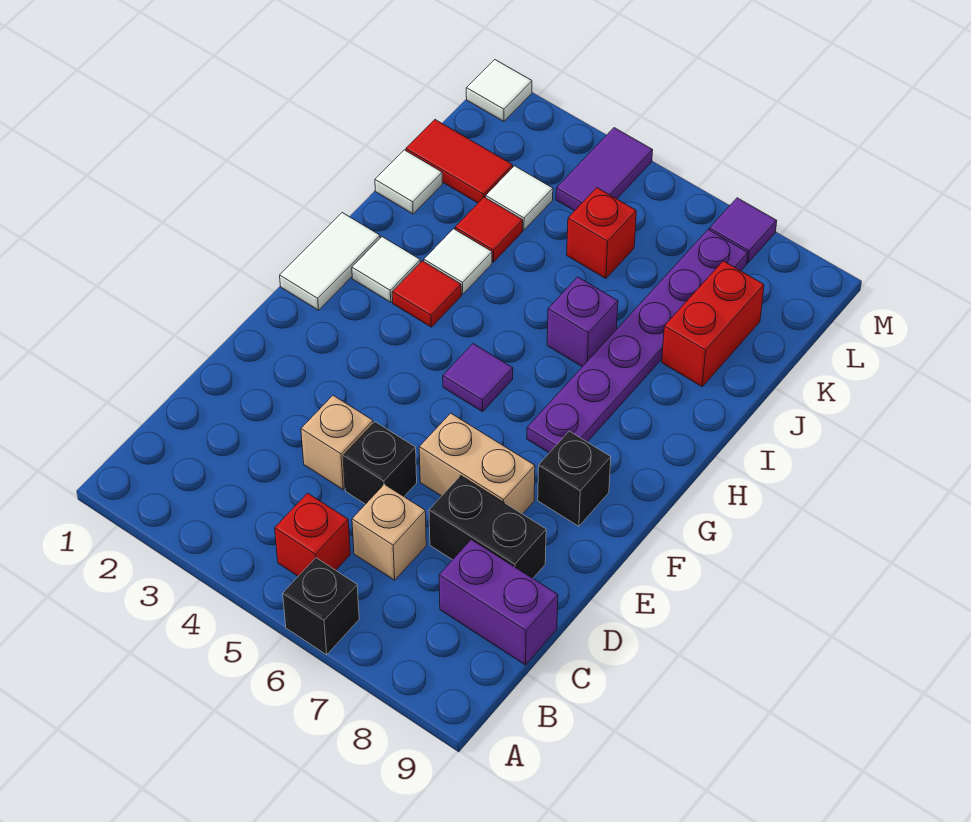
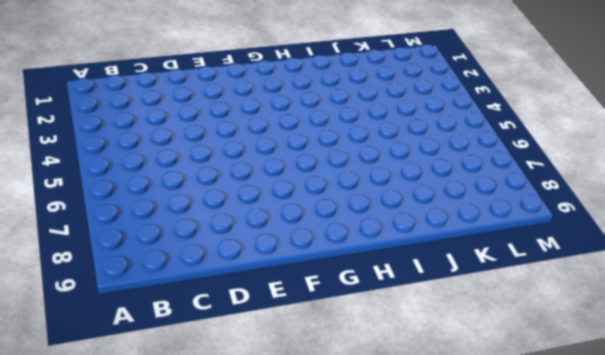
none -> black brick A6 level 1
none -> red brick B5 level 1
none -> tan brick C6 level 1

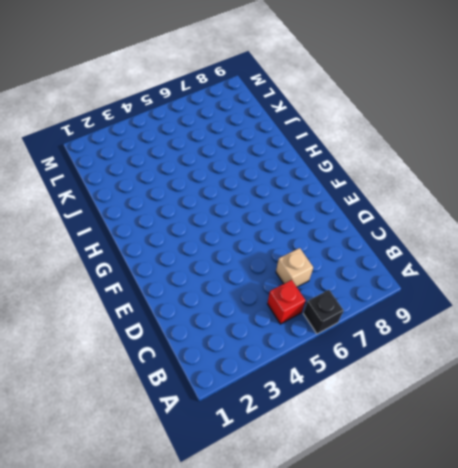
none -> purple brick C8:C9 level 1
none -> tan brick D4 level 1
none -> black brick D5 level 1

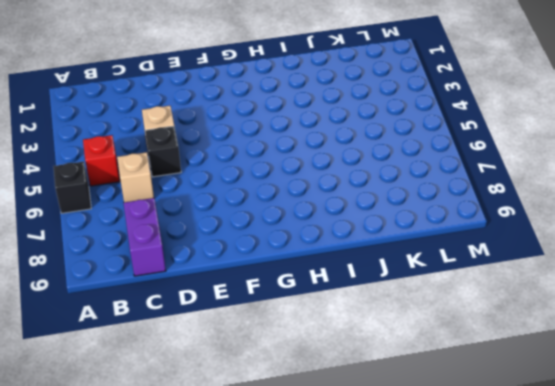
none -> black brick D7:D8 level 1
none -> tan brick E6:E7 level 1
none -> black brick F8 level 1

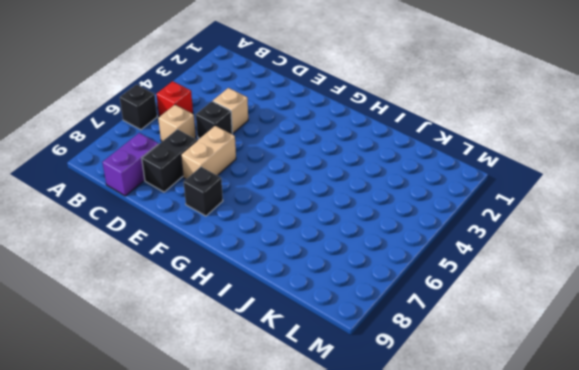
none -> white tile G1:H1 level 1
none -> purple tile G5 level 1
none -> purple plate G7:L7 level 1

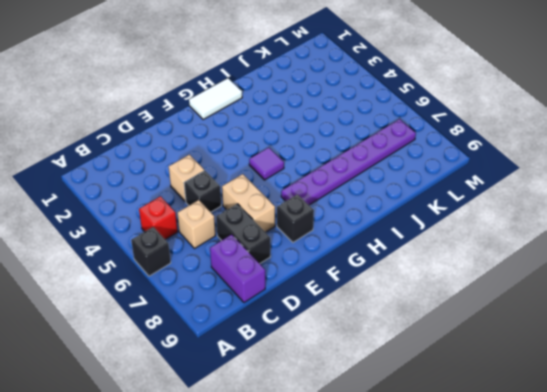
none -> white tile H2 level 1
none -> red tile H3 level 1
none -> white tile I3 level 1

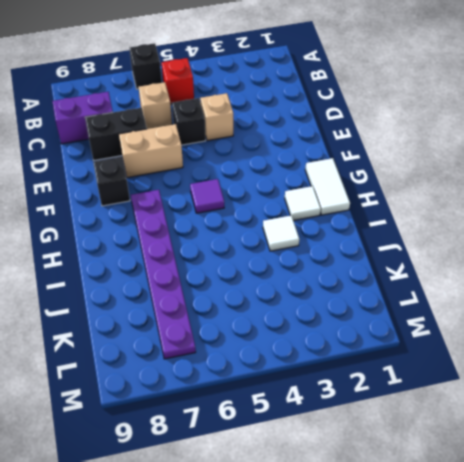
none -> red tile H3 level 1
none -> purple brick I6 level 1
none -> white tile J1 level 1

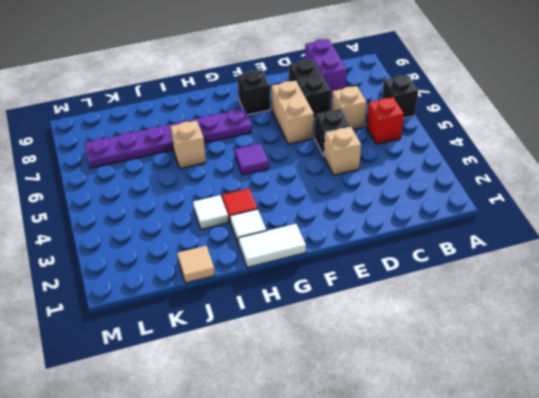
tan brick I6 level 1 -> purple brick I6 level 1
tan tile J1 level 1 -> white tile J1 level 1
none -> red tile J3 level 1
none -> red brick J8:K8 level 1
none -> red tile K1:K2 level 1

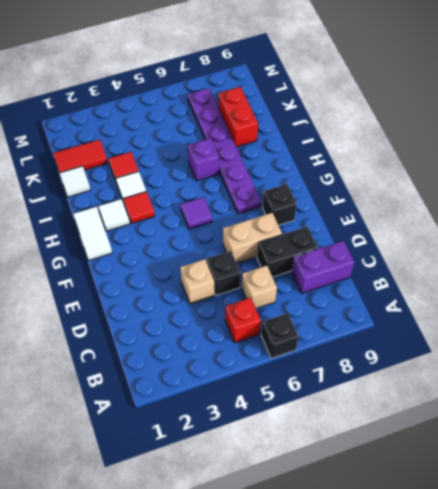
none -> white tile K3 level 1
none -> red brick K5 level 1
none -> purple tile L4:M4 level 1

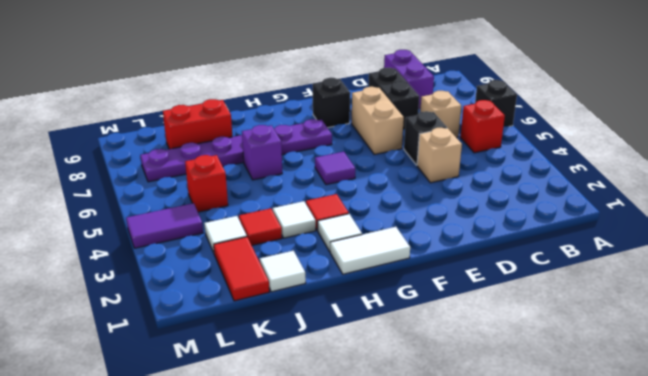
none -> white tile M1 level 1
none -> purple tile M7 level 1

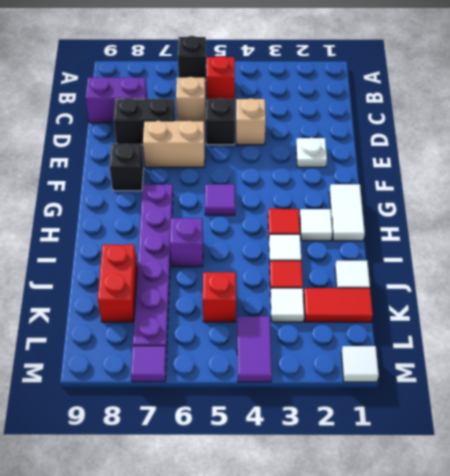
white plate E2 level 1 -> none

